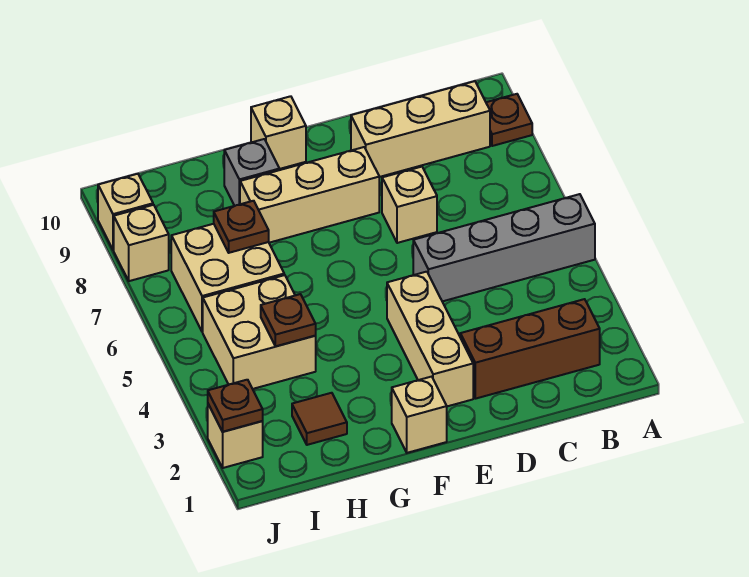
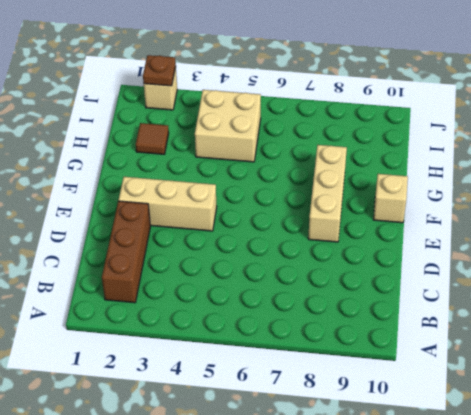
none -> grey brick A5:D5 level 1
none -> brown plate A9 level 1
none -> tan brick B9:D9 level 1

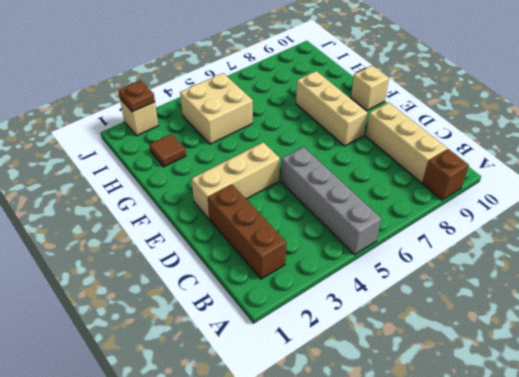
brown brick A9 level 1 -> brown plate A9 level 1
none -> tan brick D7 level 1
none -> tan brick F1 level 1
none -> grey brick G9 level 1

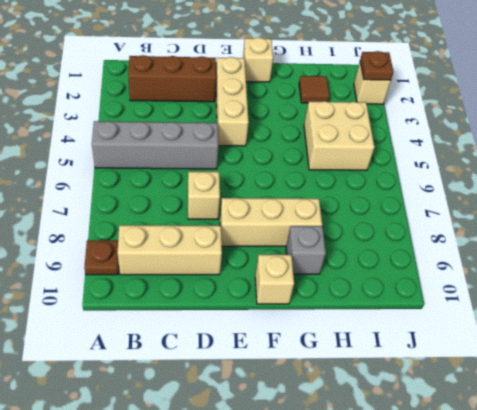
none -> tan brick H6:I7 level 1
none -> tan brick J8 level 1
none -> tan brick J9 level 1

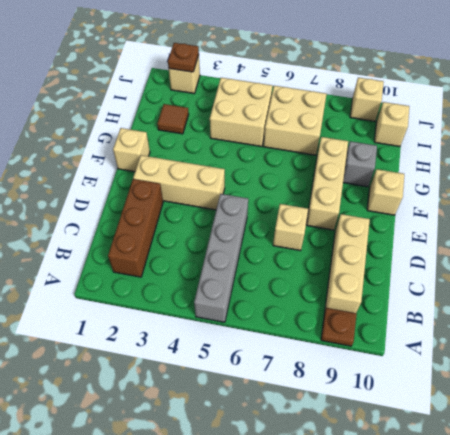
tan brick I10 level 1 -> tan brick J8 level 1
none -> brown plate H4 level 2
none -> brown plate H7 level 2

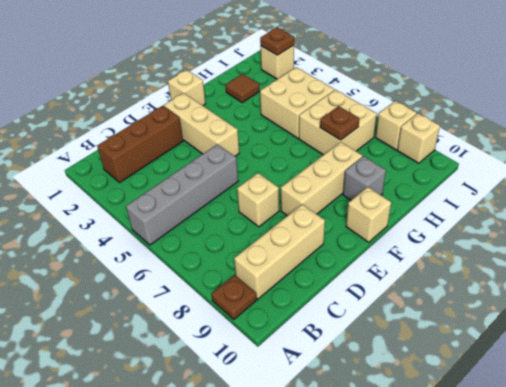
none -> brown plate H4 level 2

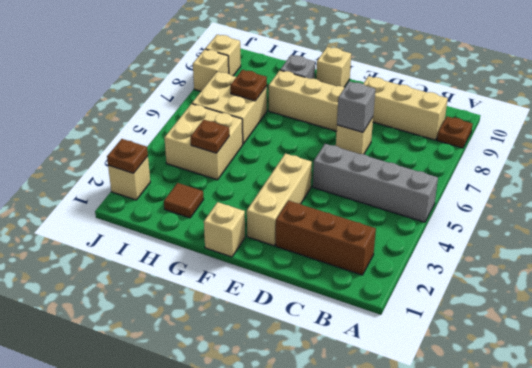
grey brick D7 level 2 -> none

